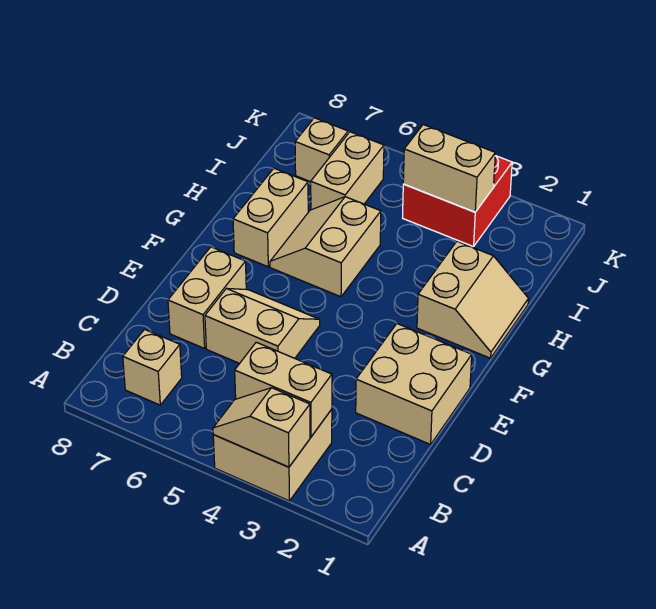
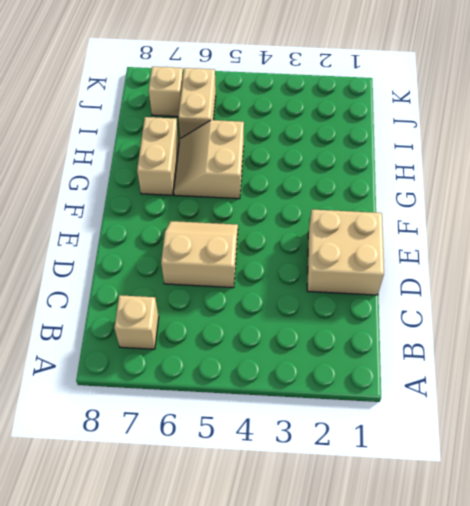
none -> tan brick A3:B4 level 1
none -> tan brick D7:E7 level 1
none -> tan slope G1:H2 level 1 top 2

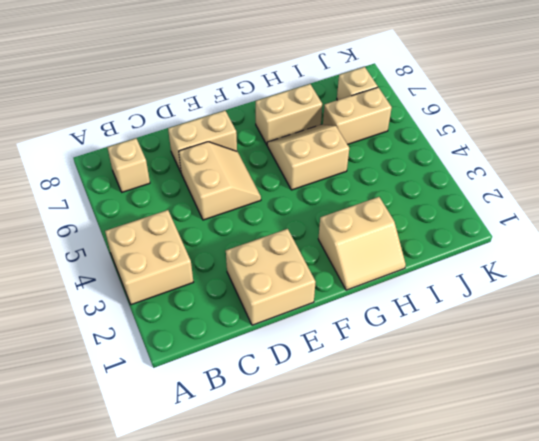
none -> red brick J3:K4 level 1
none -> tan slope A3:A4 level 2 top 3
none -> tan brick B3:B4 level 2

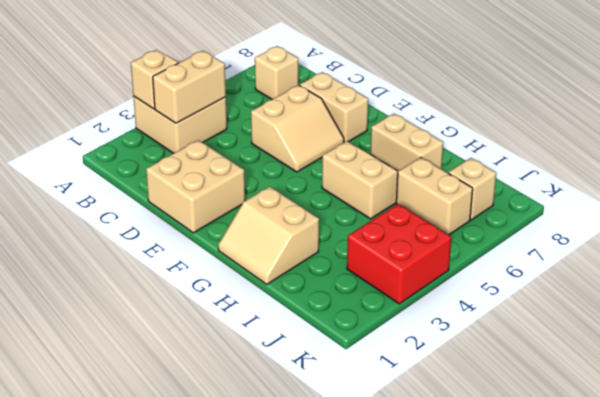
none -> tan brick J3:J4 level 2

